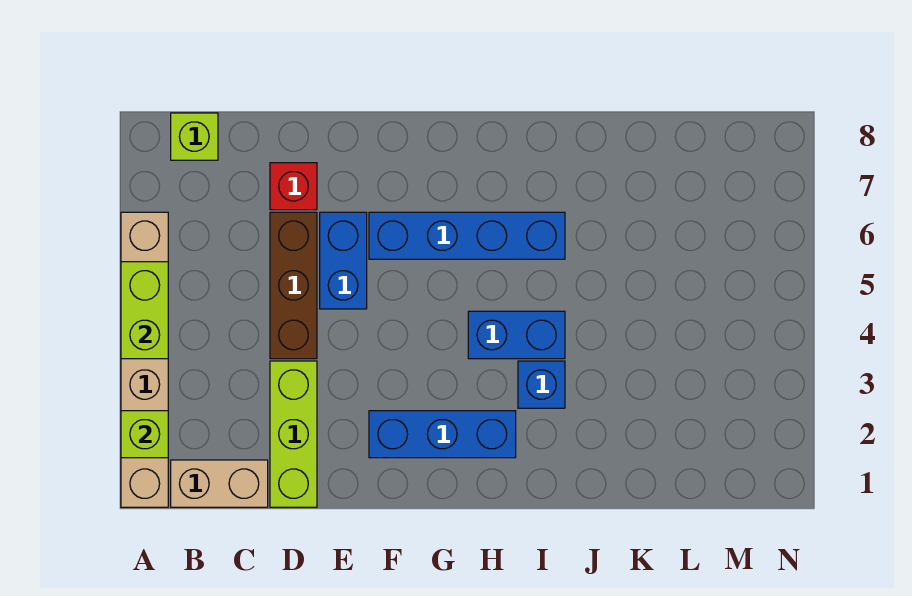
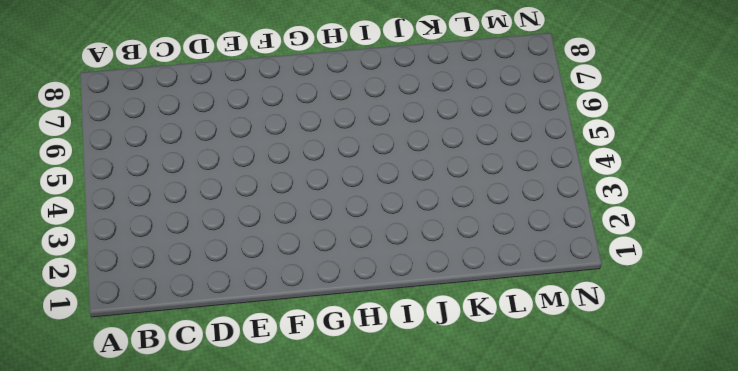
none -> tan brick A1:A6 level 1
none -> tan brick B1:C1 level 1
none -> lime brick B8 level 1

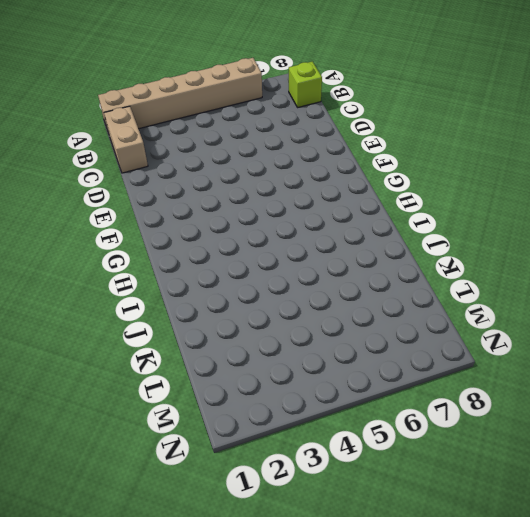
none -> lime brick D1:D3 level 1
none -> brown brick D4:D6 level 1
none -> red brick D7 level 1

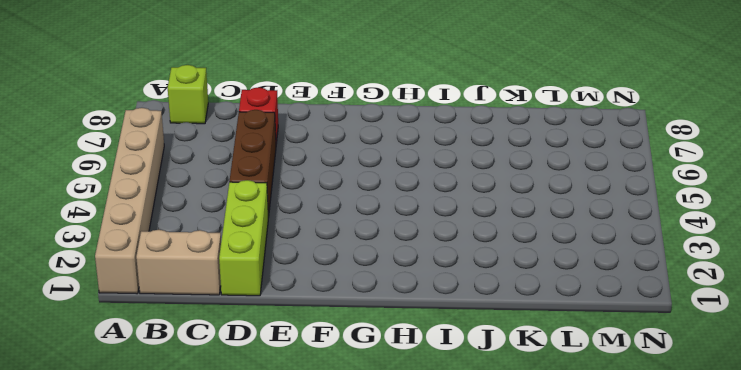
none -> blue brick E5:E6 level 1
none -> blue brick F2:H2 level 1
none -> blue brick F6:I6 level 1

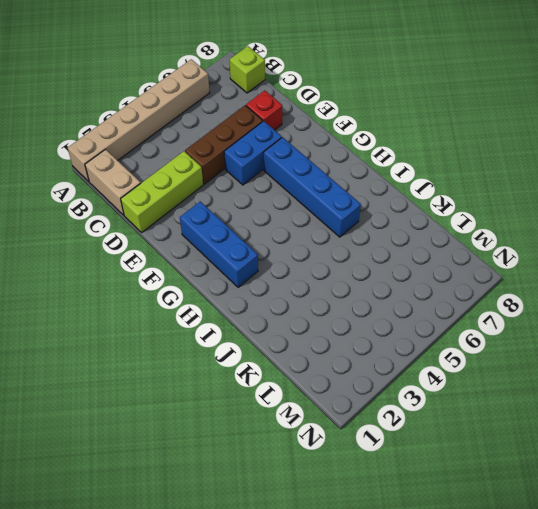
none -> blue brick H4:I4 level 1
none -> blue brick I3 level 1
none -> lime brick A2 level 2

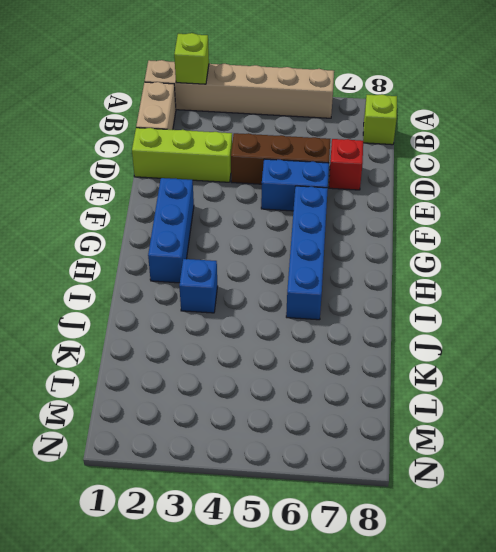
none -> blue brick H4:I4 level 1
none -> lime brick A4:A5 level 2

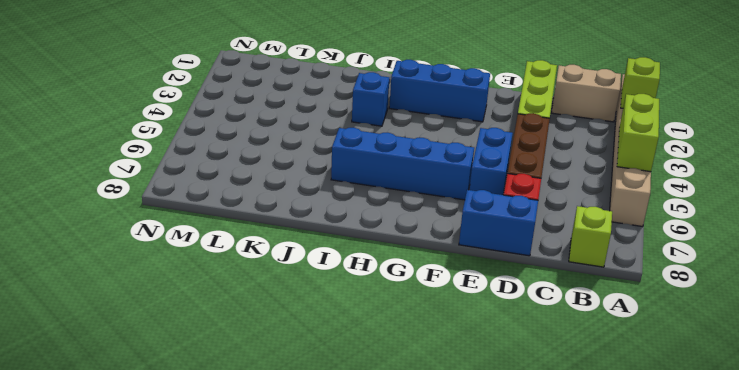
blue brick D8:E8 level 1 -> blue brick H4:I4 level 1

